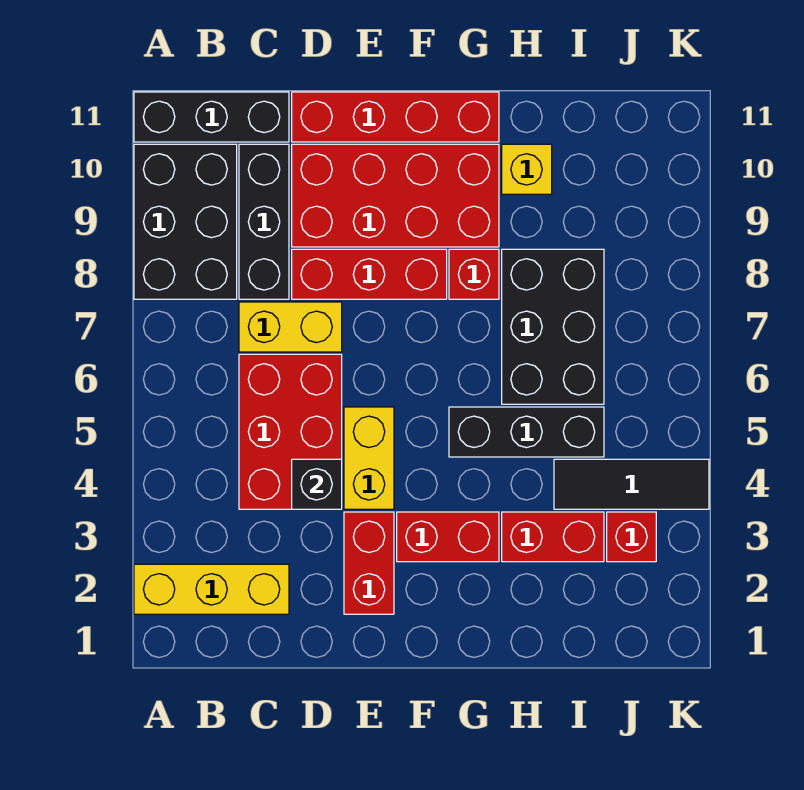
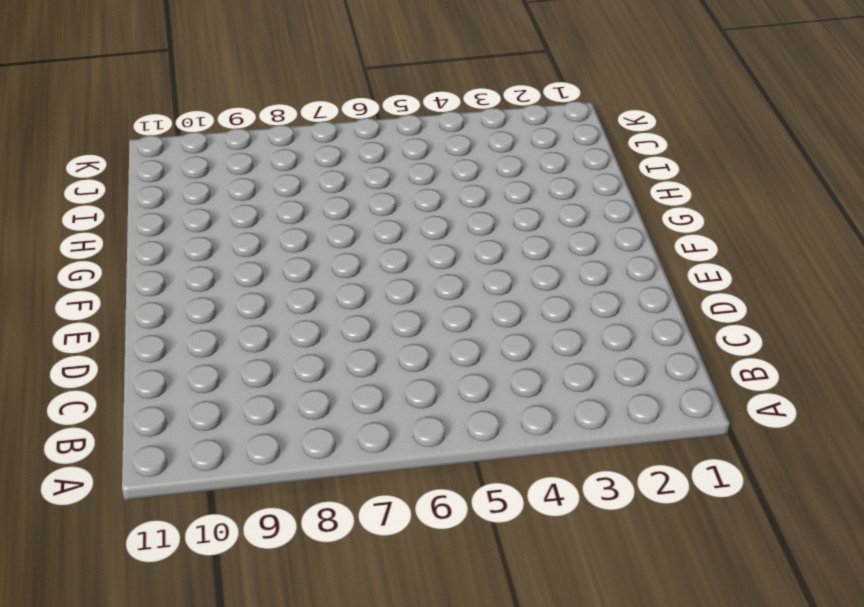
none -> yellow brick A2:C2 level 1
none -> black brick A8:B10 level 1
none -> black brick A11:C11 level 1

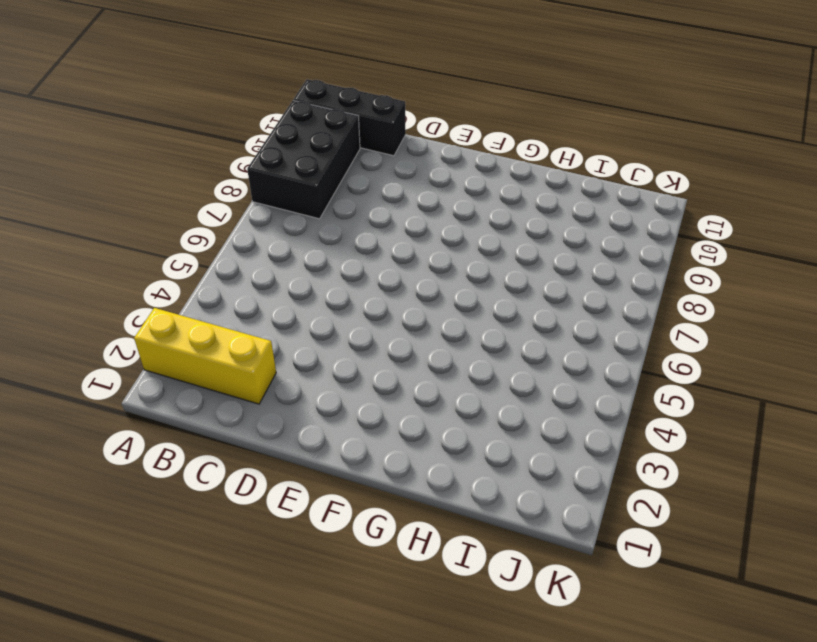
none -> red brick C4:D6 level 1
none -> yellow brick C7:D7 level 1
none -> black brick C8:C10 level 1

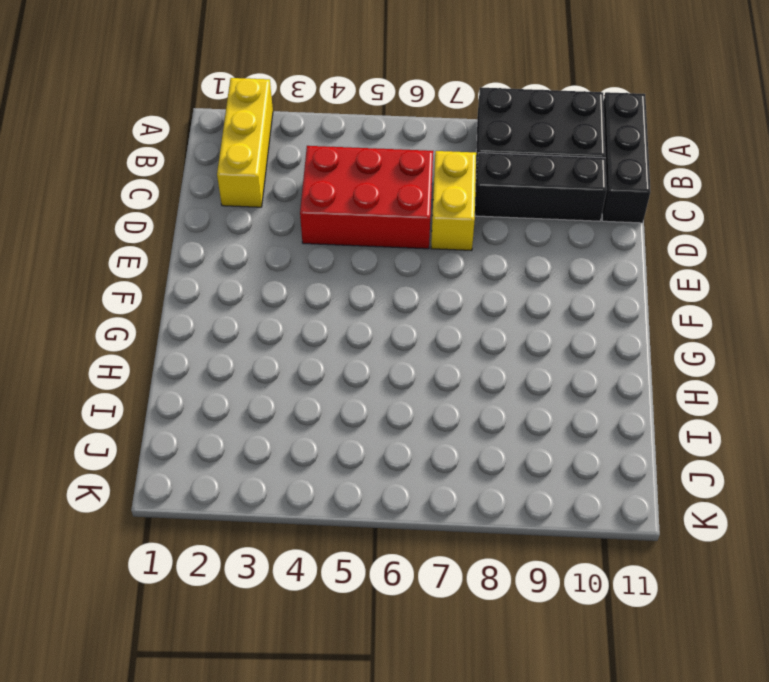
none -> red brick D8:F8 level 1
none -> red brick D9:G10 level 1
none -> red brick D11:G11 level 1

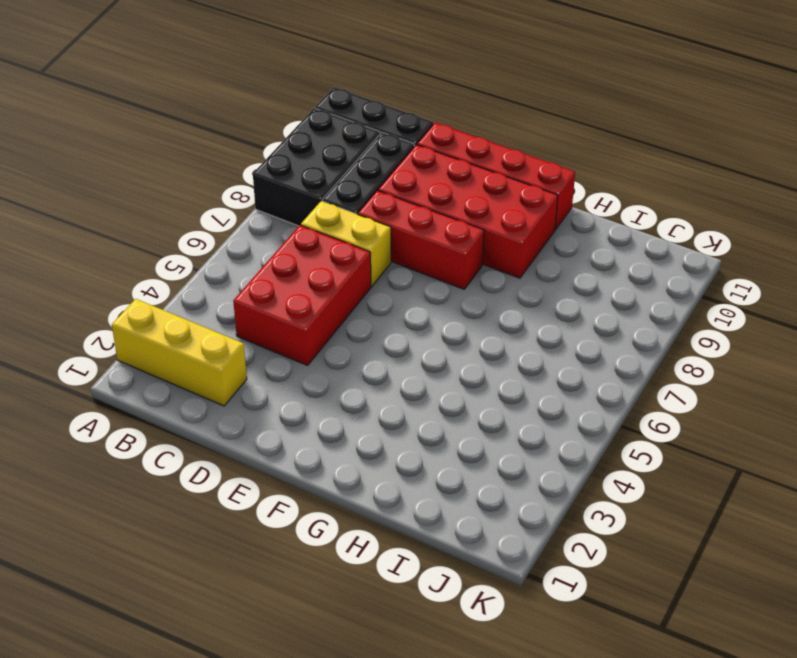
none -> red brick E2:E3 level 1
none -> yellow brick E4:E5 level 1
none -> red brick F3:G3 level 1

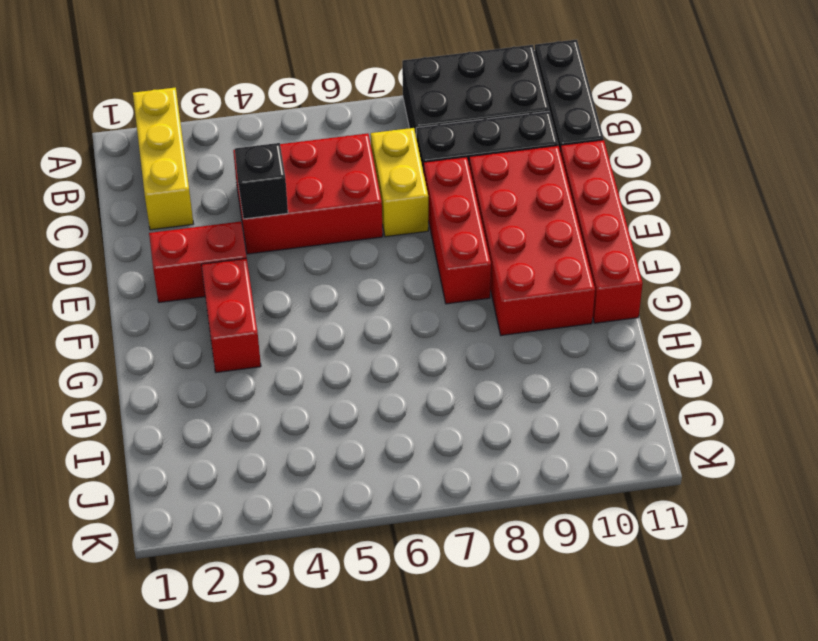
none -> yellow brick E4:E5 level 1
none -> black brick G5:I5 level 1
none -> red brick G8 level 1

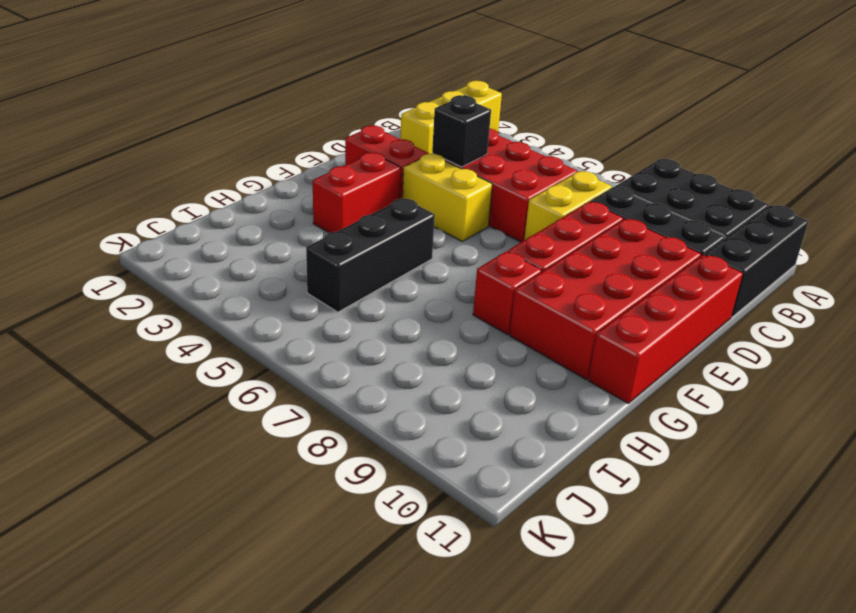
none -> red brick H3:I3 level 1
none -> black brick H6:I8 level 1
none -> yellow brick H10 level 1

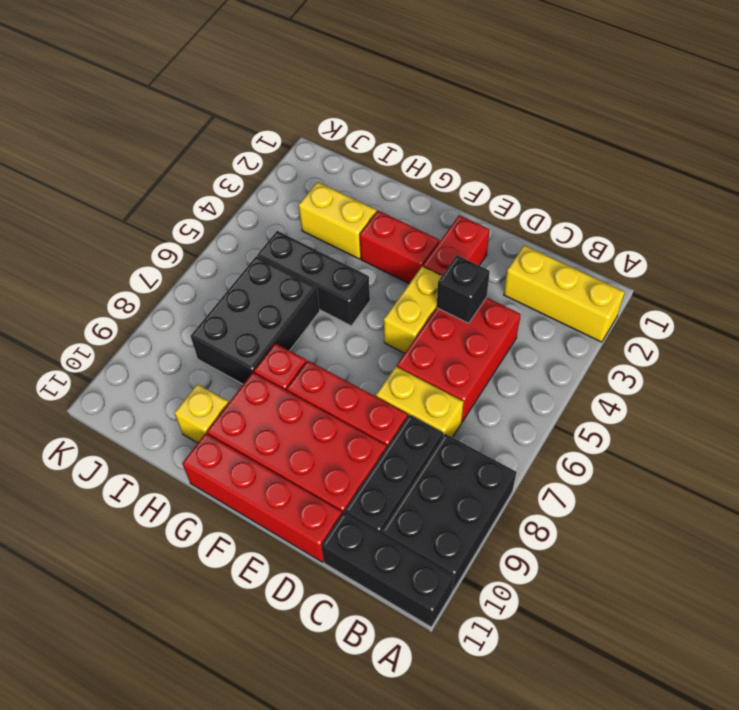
yellow brick H3:I3 level 1 -> red brick H3:I3 level 1
none -> black tile I4:K4 level 1
none -> red brick J3 level 1

